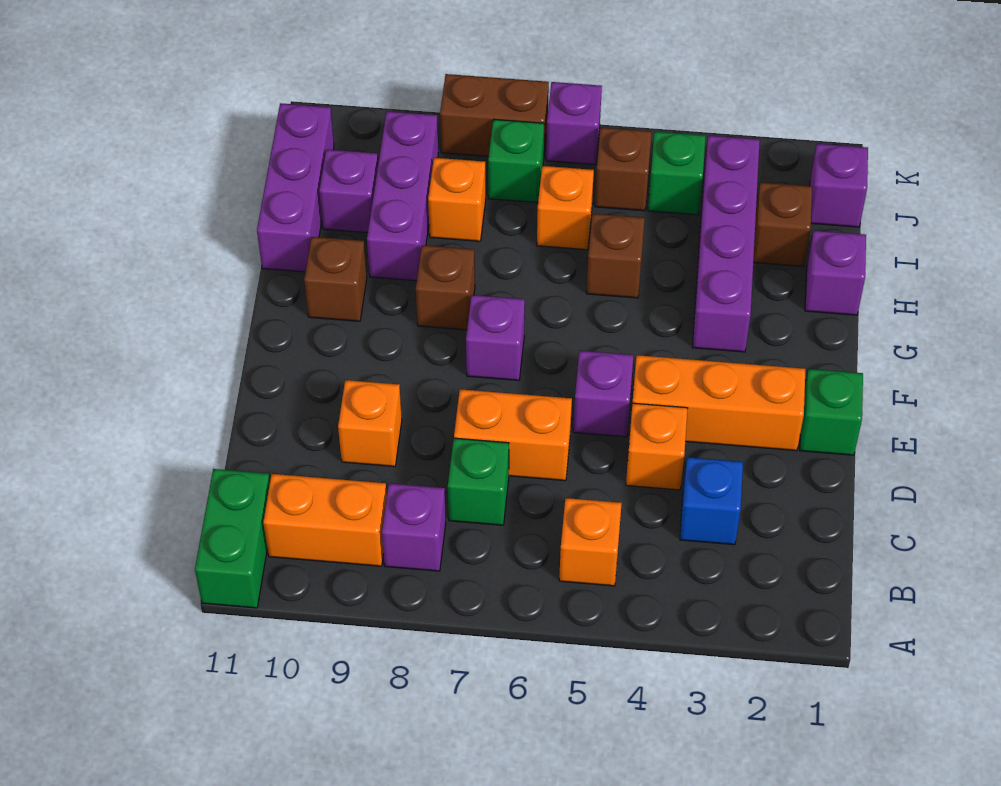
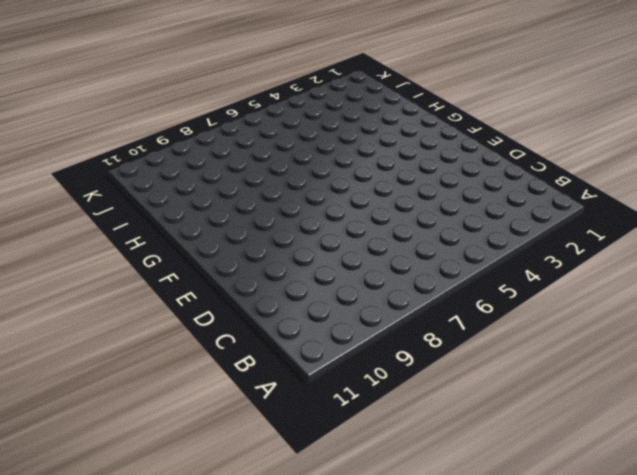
none -> green brick A11:B11 level 1
none -> orange brick B5 level 1
none -> purple brick B8 level 1
none -> orange brick B9:B10 level 1

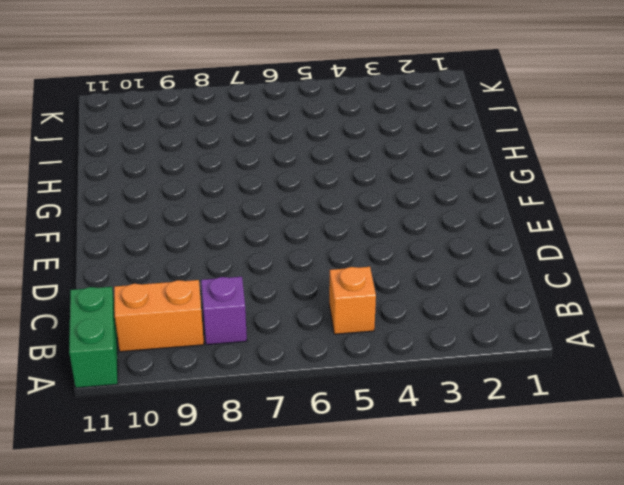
none -> blue brick C3 level 1
none -> green brick C7 level 1
none -> orange brick D4 level 1
none -> orange brick D6:D7 level 1

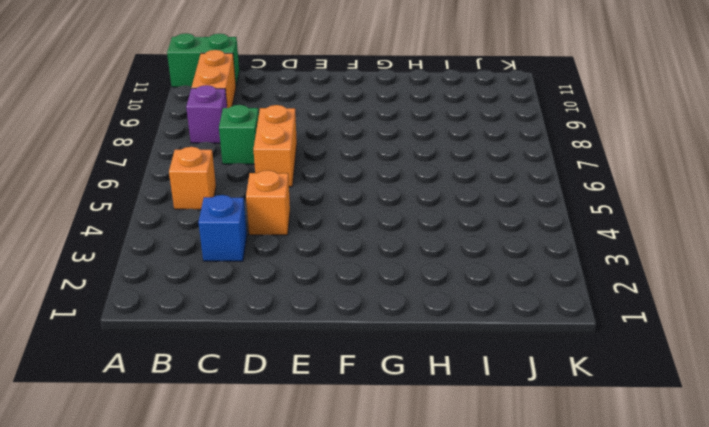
none -> orange brick D9 level 1
none -> green brick E1 level 1
none -> orange brick E2:E4 level 1
none -> purple brick E5 level 1

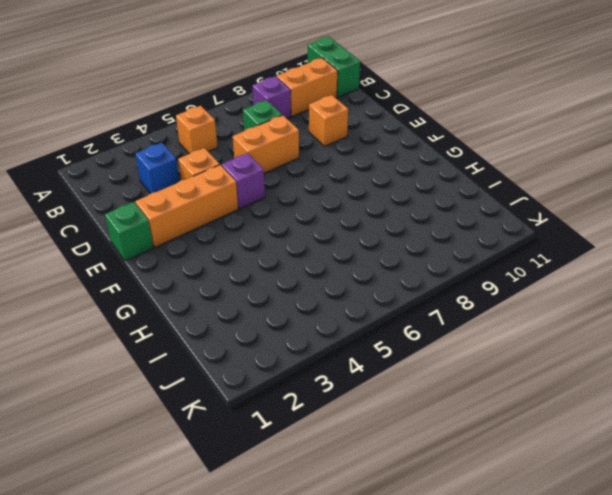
none -> purple brick F7 level 1
none -> purple brick G3:J3 level 1
none -> brown brick G8 level 1
none -> brown brick G10 level 1

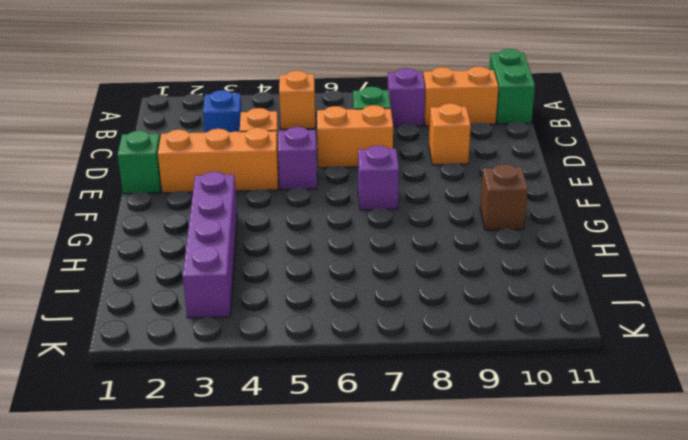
none -> brown brick G8 level 1
none -> purple brick H1 level 1
none -> brown brick H5 level 1
none -> purple brick H9:J9 level 1

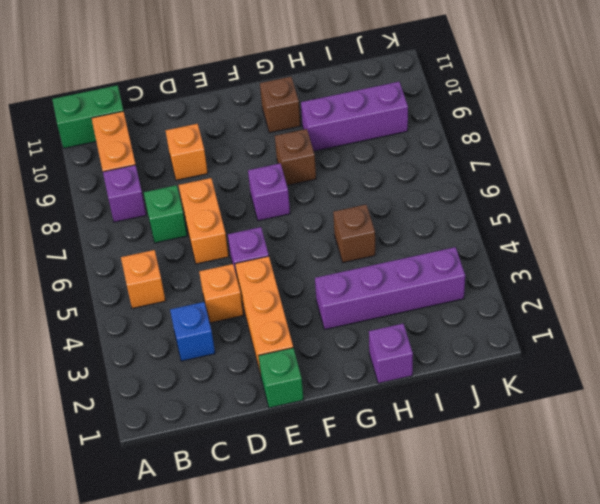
none -> purple brick H11:J11 level 1
none -> brown brick I2 level 1
none -> orange brick I6 level 1
none -> orange brick I8 level 1

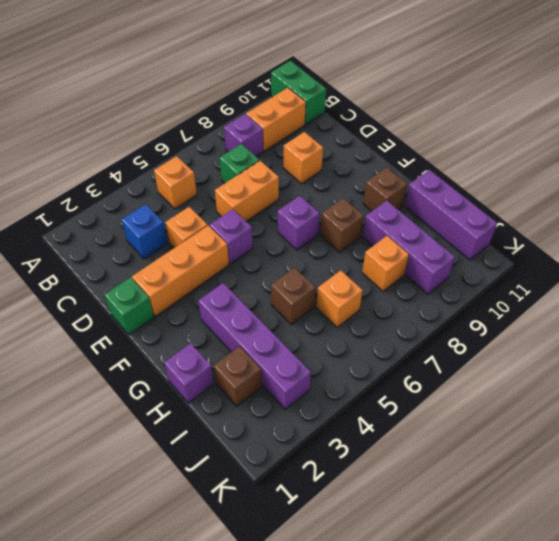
none -> purple brick I10 level 1
none -> purple brick J1 level 1
none -> green brick J4 level 1
none -> brown brick J5 level 1

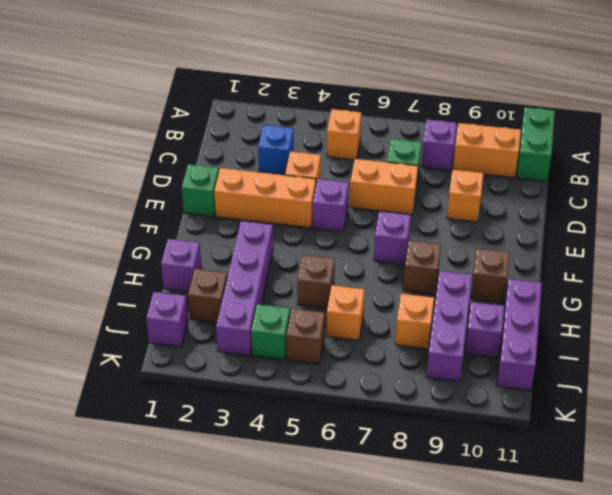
none -> green brick J7 level 1
none -> purple brick K6 level 1
none -> brown brick K7:K8 level 1

